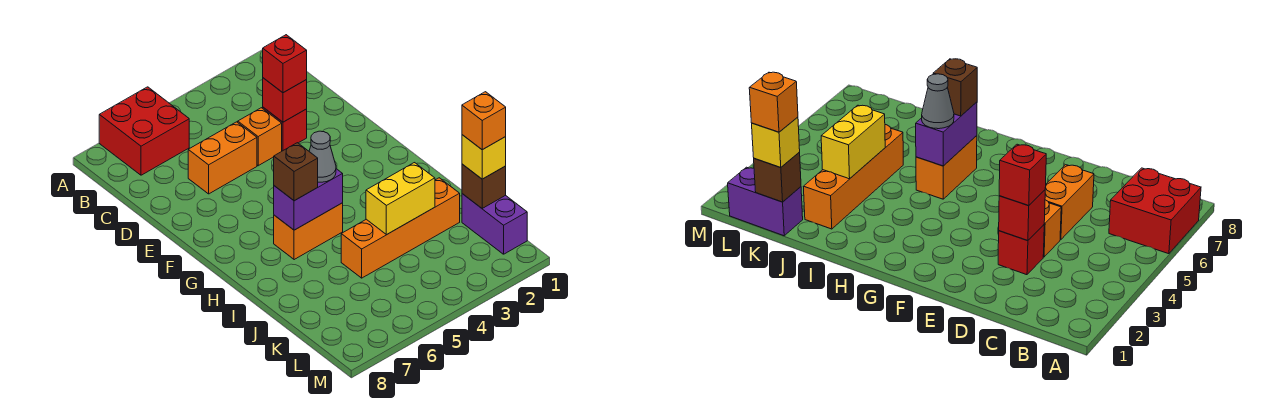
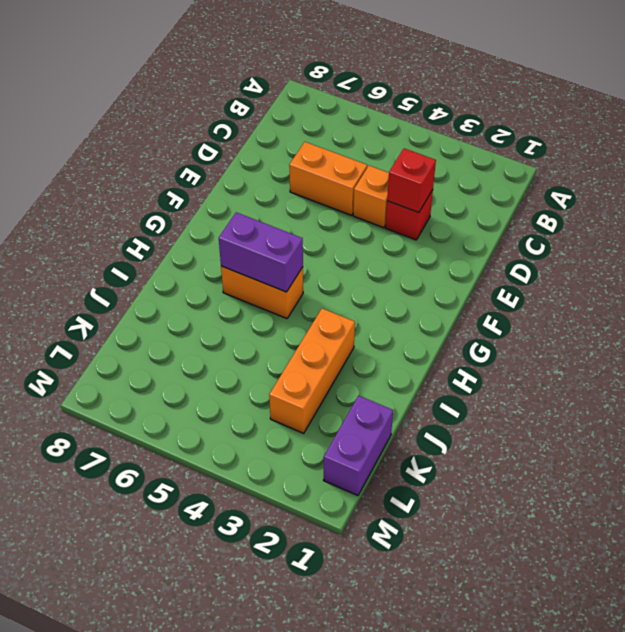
orange brick I3:K3 level 1 -> orange brick J2:J5 level 1
none -> red brick A6:B7 level 1
none -> yellow brick J3:J4 level 2
none -> brown brick K1 level 2

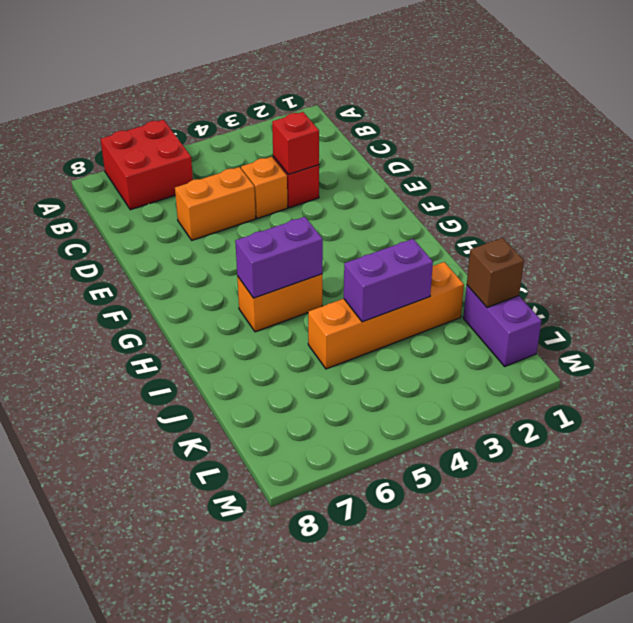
purple brick J3:J4 level 2 -> yellow brick J3:J4 level 2
none -> red brick D3 level 3
none -> grey cone H5 level 3
none -> brown brick H6 level 3

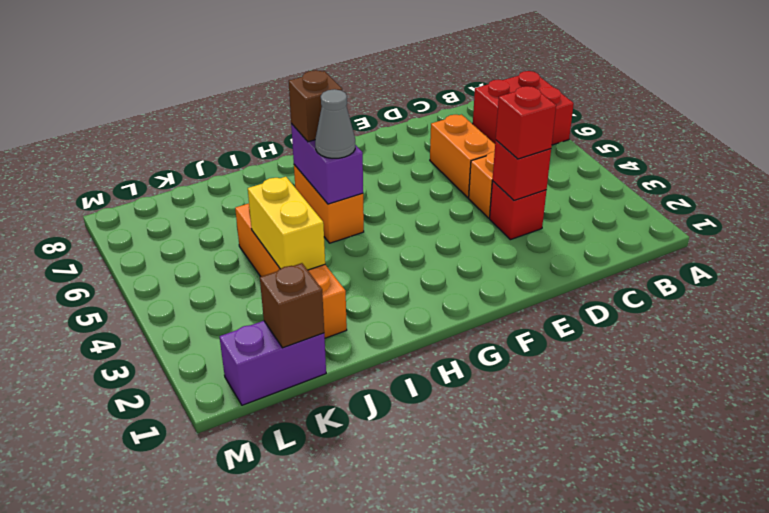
none -> yellow brick K1 level 3
none -> orange brick K1 level 4

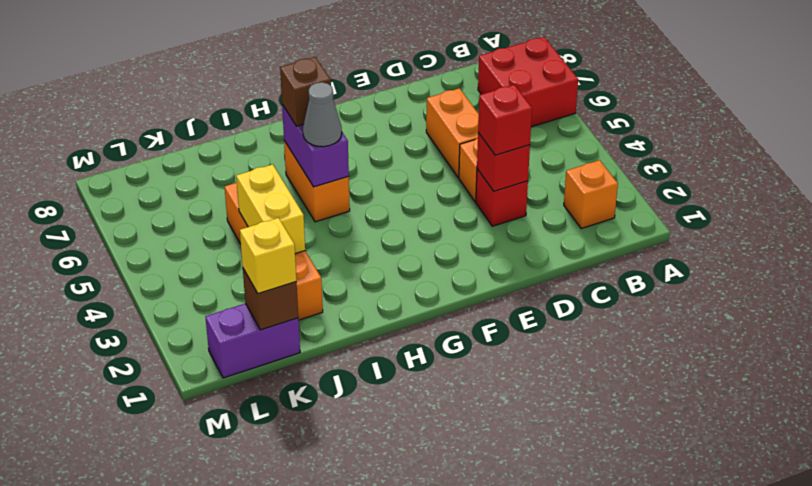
orange brick B2 level 1 -> orange brick K1 level 4

